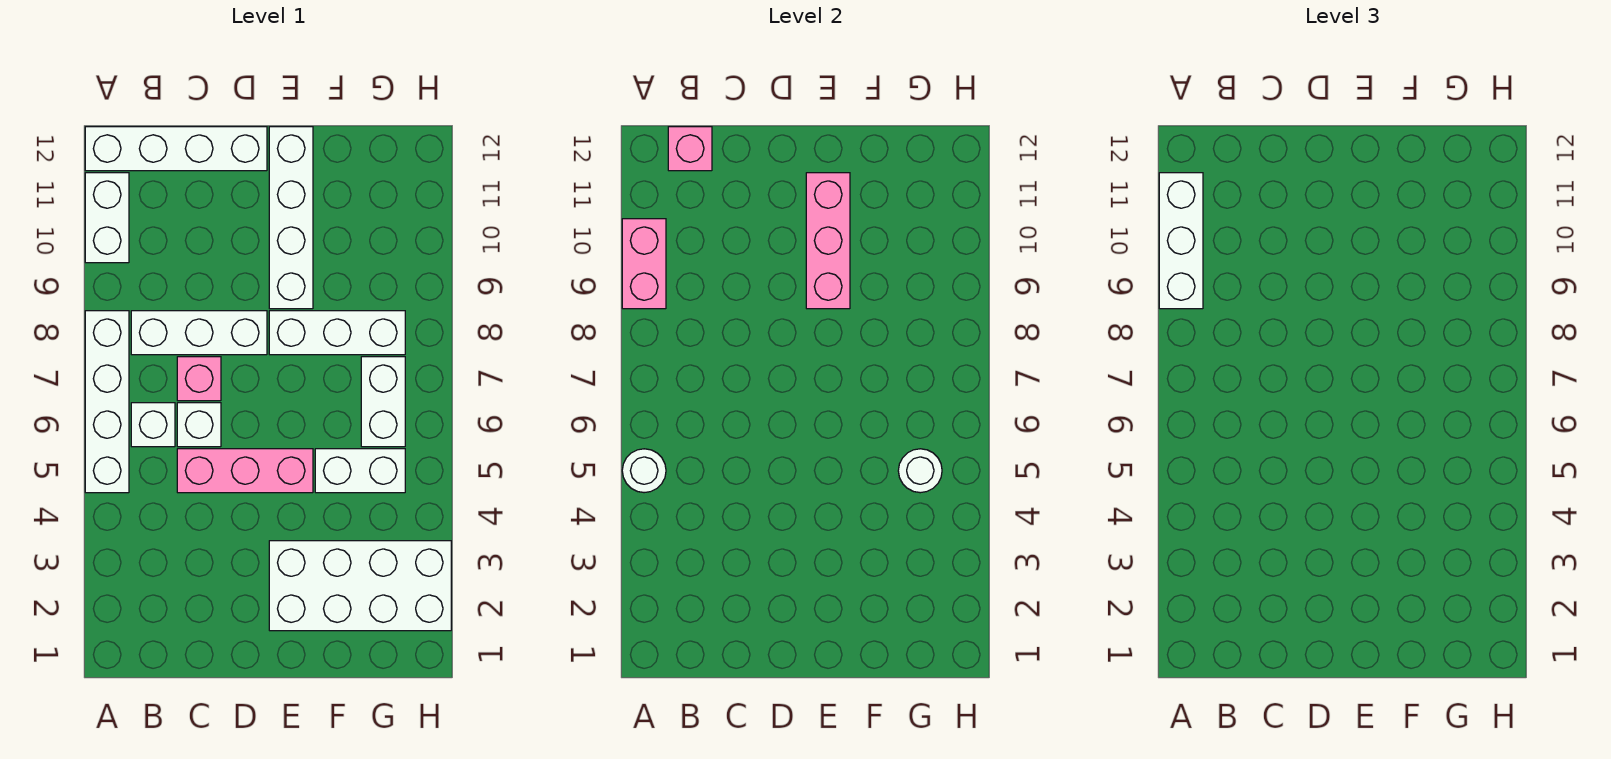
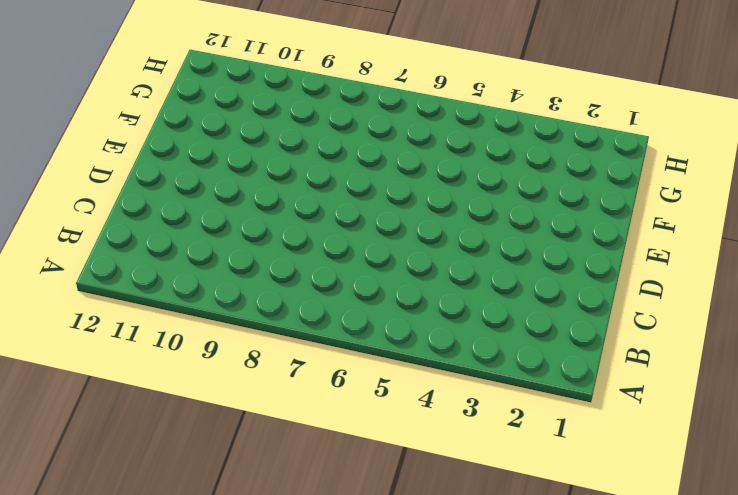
none -> white brick A5:A8 level 1
none -> white brick A10:A11 level 1
none -> white brick A12:D12 level 1

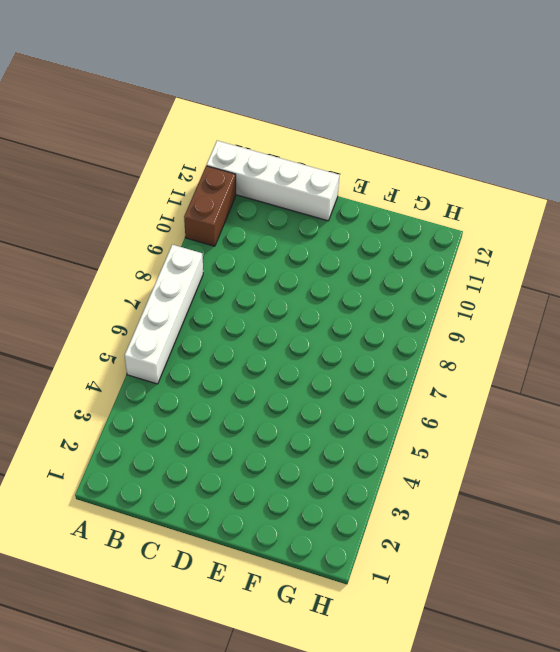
brown brick A10:A11 level 1 -> white brick A10:A11 level 1
none -> white brick B6 level 1
none -> white brick B8:D8 level 1
none -> pink brick C5:E5 level 1

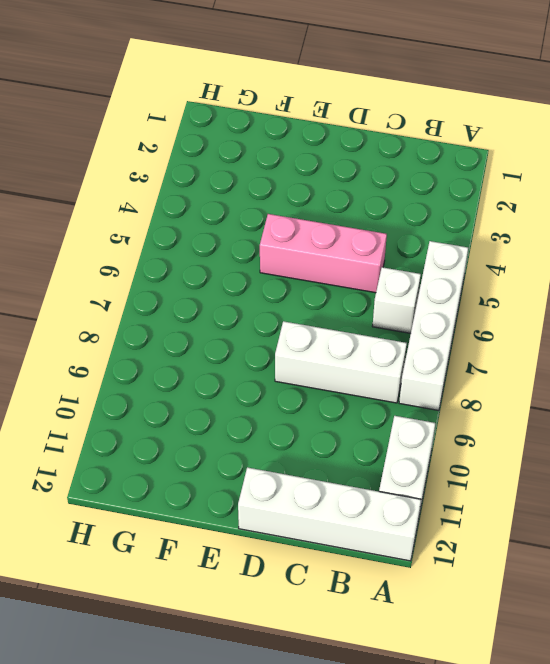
none -> white brick C6 level 1
none -> pink brick C7 level 1
none -> white brick E2:H3 level 1

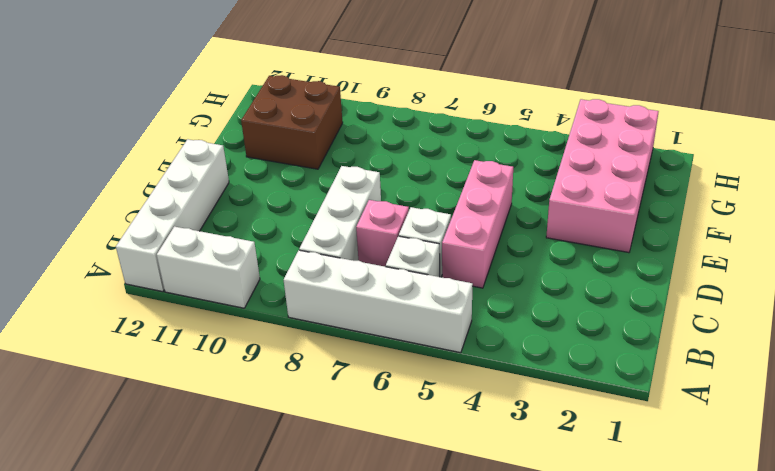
pink brick E2:H3 level 1 -> white brick E2:H3 level 1
brown brick F10:G11 level 1 -> none
none -> white brick E8:G8 level 1
none -> white brick E9:E12 level 1
none -> white brick F5:G5 level 1

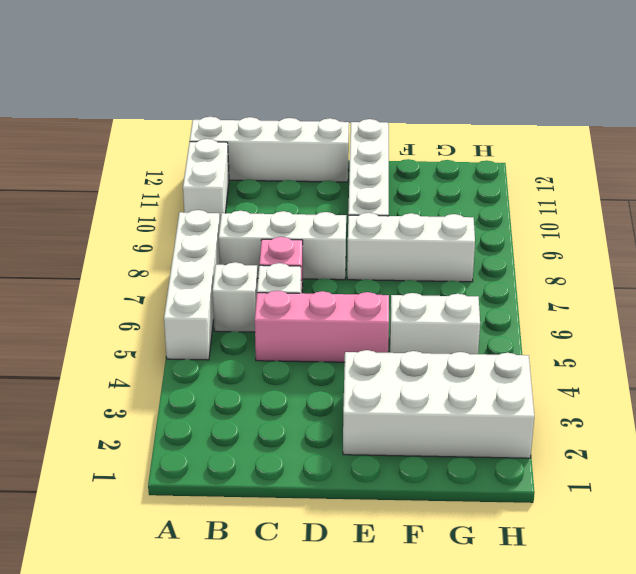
none -> white brick G6:G7 level 1
none -> white round brick A5 level 2
none -> pink brick A9:A10 level 2

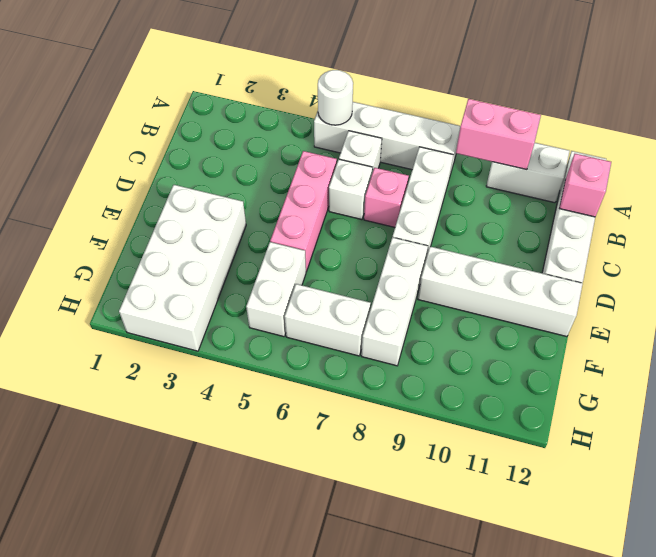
none -> pink brick E9:E11 level 2
none -> white round brick G5 level 2
none -> white brick A9:A11 level 3

